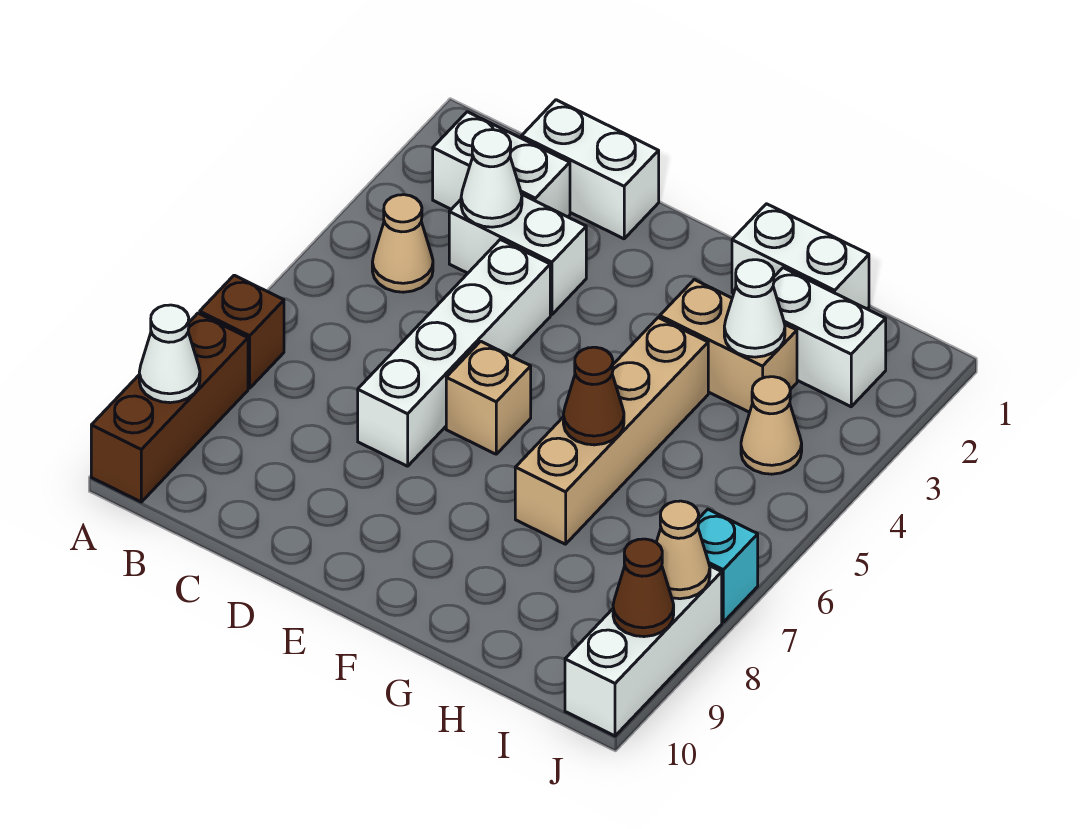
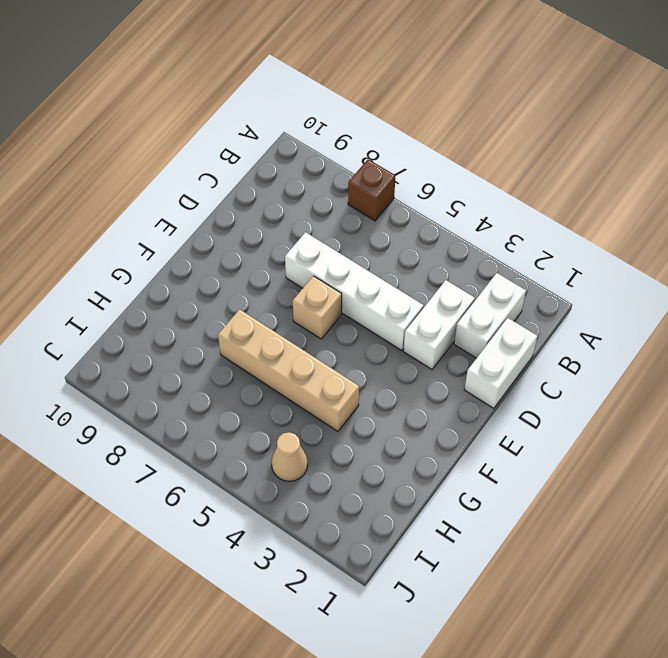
none -> brown brick A8:A10 level 1
none -> tan cone B4 level 1
none -> white brick G1:H1 level 1

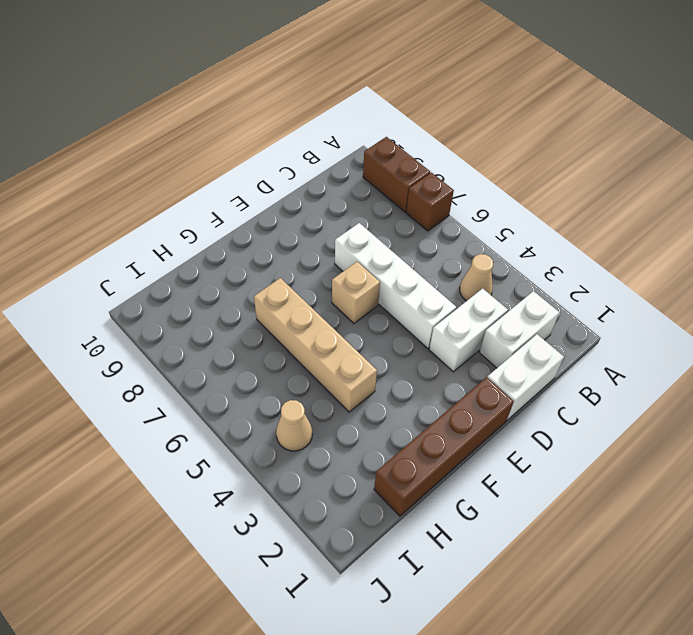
brown brick A8:A9 level 1 -> brown brick A8:A10 level 1
brown brick E1:H1 level 1 -> white brick G1:H1 level 1
none -> tan brick G3:H3 level 1
none -> white brick H2:I2 level 1
none -> cyan brick J7 level 1

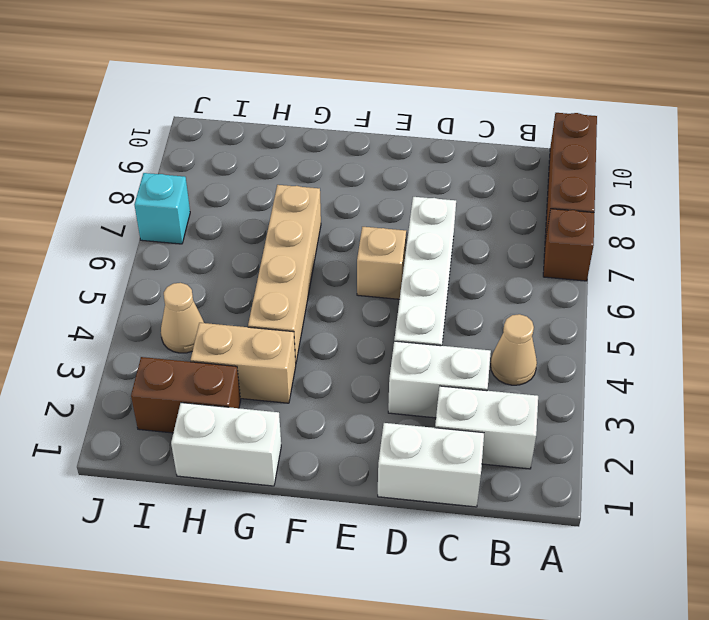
brown brick H2:I2 level 1 -> white brick H2:I2 level 1
none -> white brick J8:J10 level 1
none -> white cone A9 level 2
none -> white cone C3 level 2

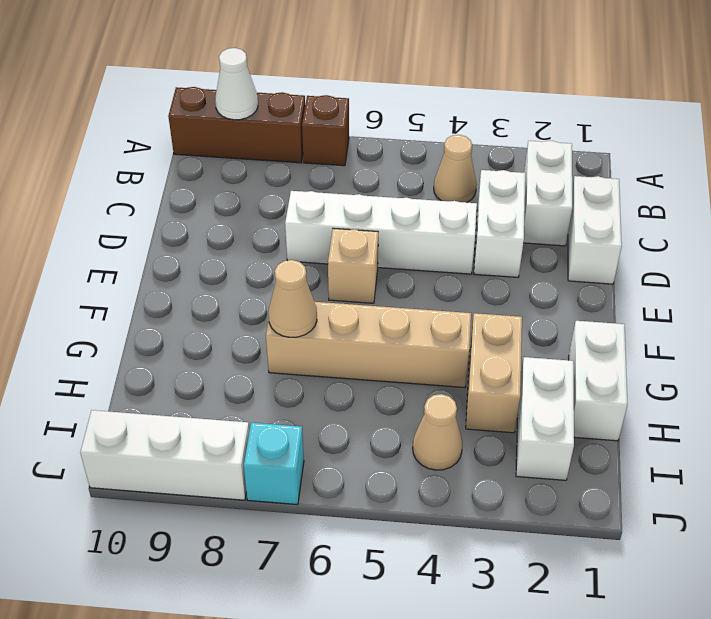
tan cone G7 level 2 -> tan cone J8 level 2
none -> white cone C3 level 2
none -> brown cone G6 level 2
none -> white cone H3 level 2

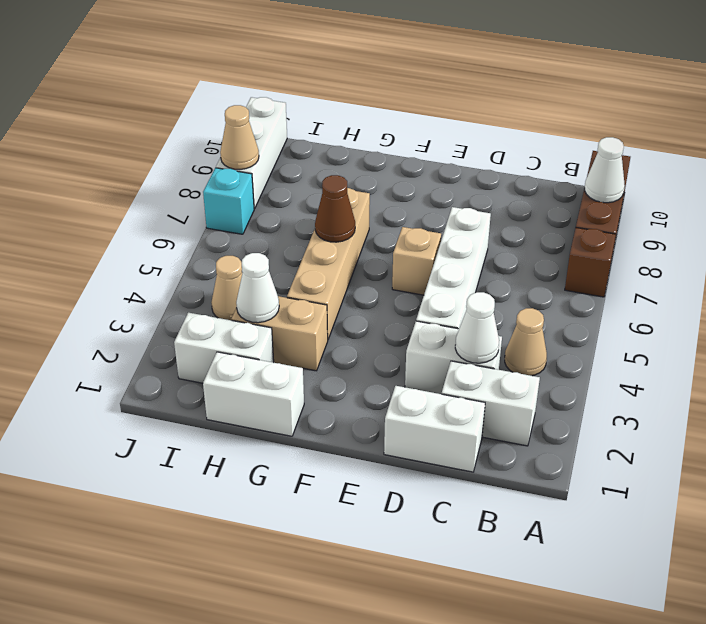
none -> brown cone J9 level 2

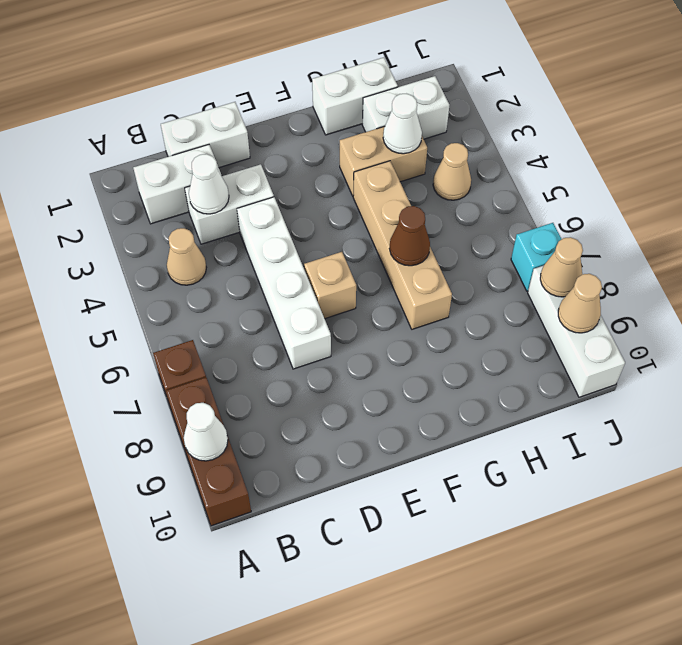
tan cone J9 level 2 -> brown cone J9 level 2

